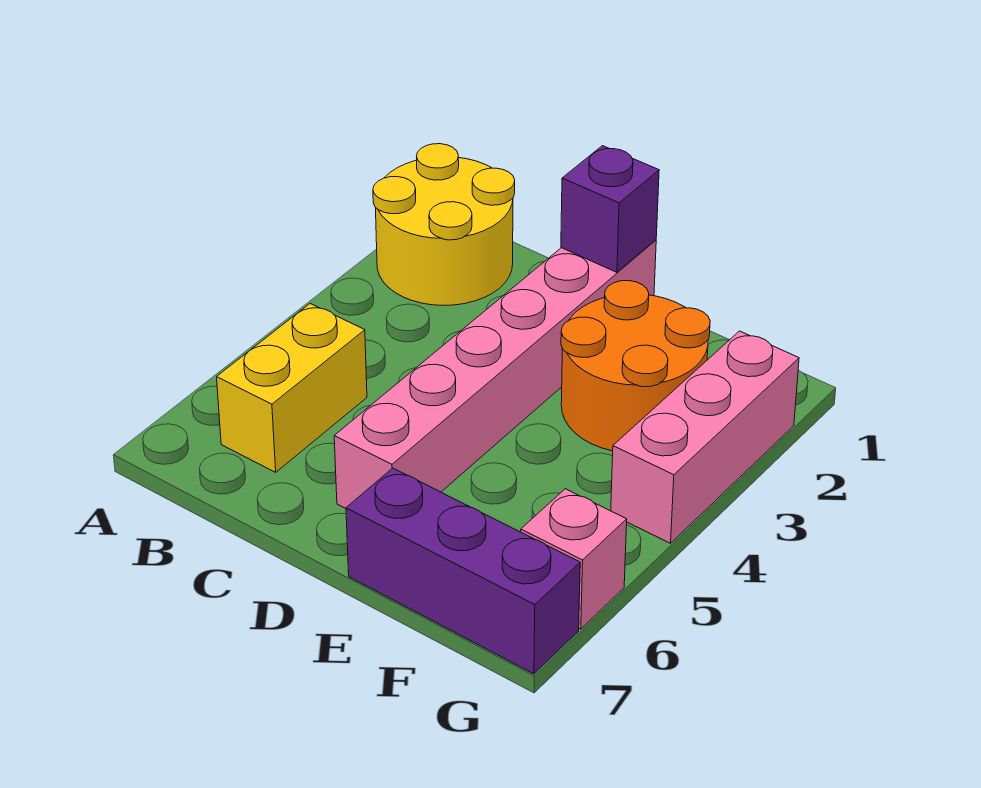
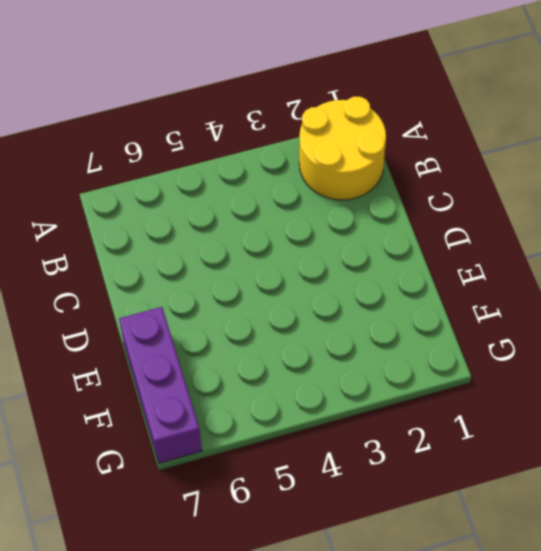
none -> yellow brick B5:B6 level 1
none -> pink brick D1:D6 level 1

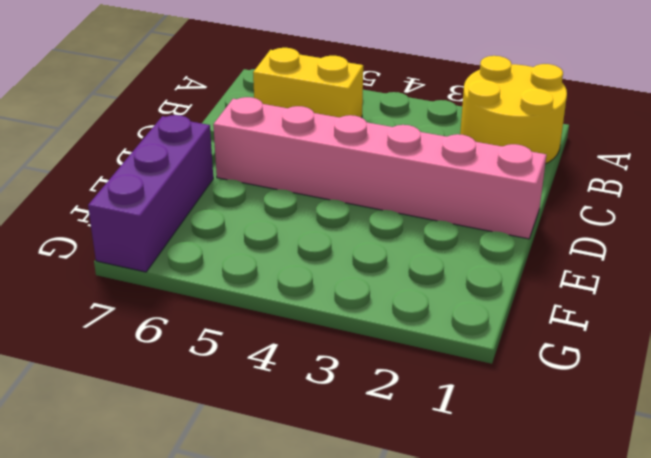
none -> orange round brick E2:F3 level 1
none -> pink brick G2:G4 level 1

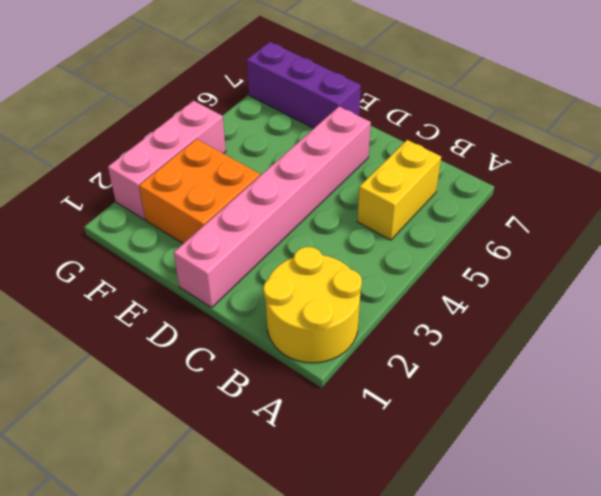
orange brick E2:F3 level 1 -> orange round brick E2:F3 level 1
none -> pink brick G6 level 1
none -> purple brick D1 level 2

